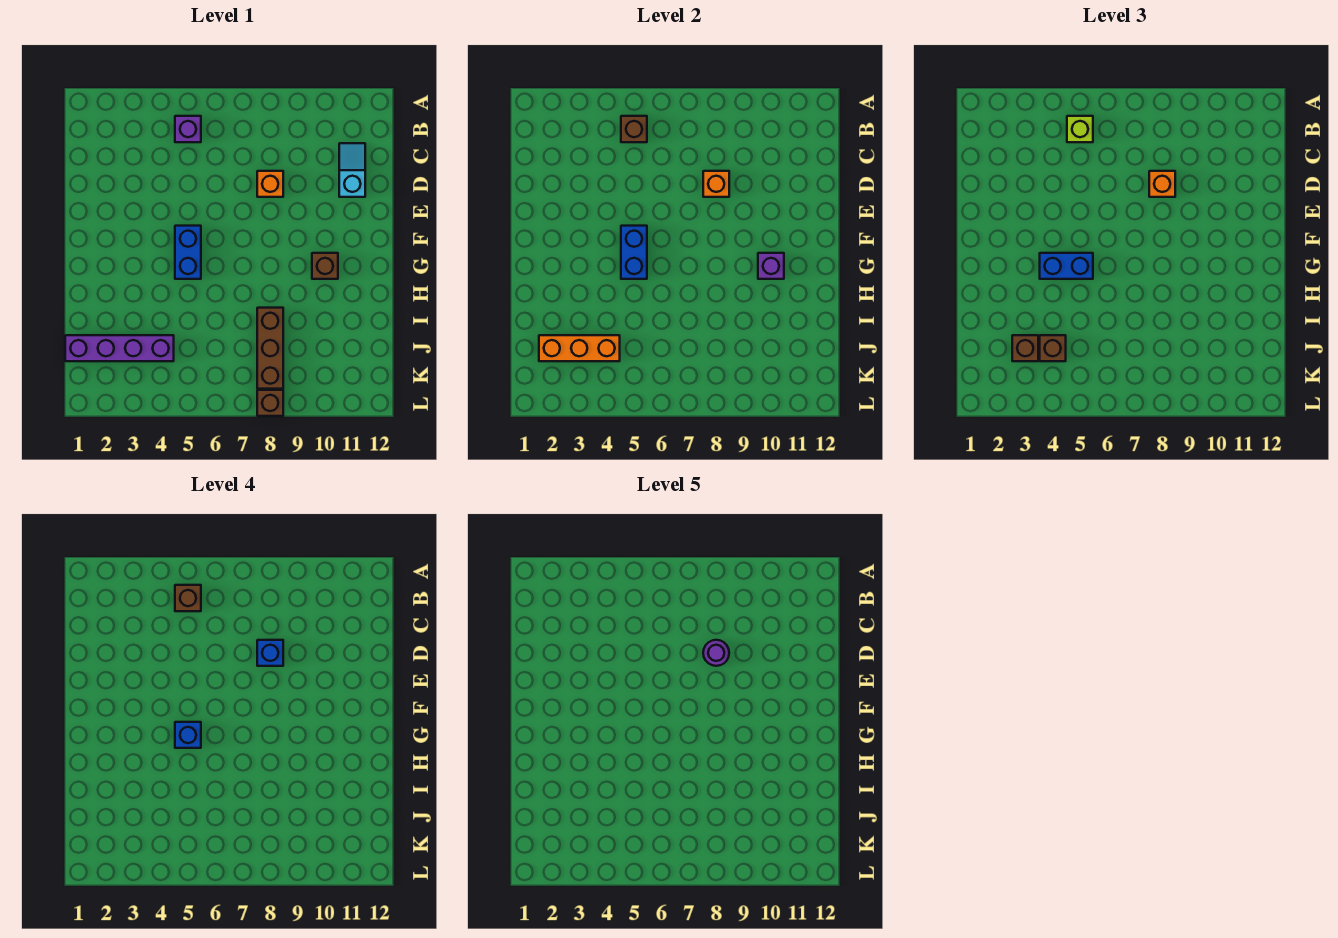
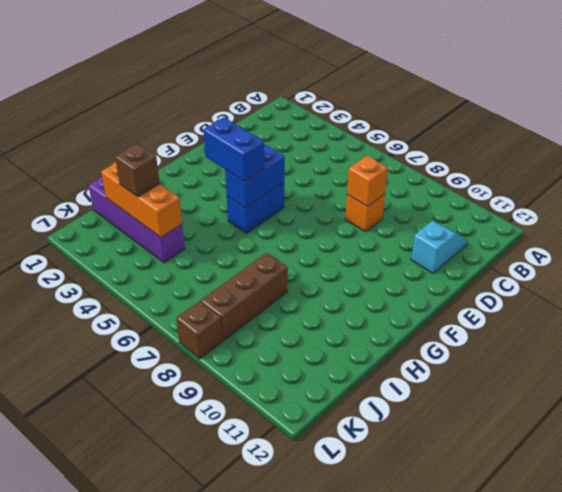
none -> purple brick B5 level 1
none -> brown brick G10 level 1
none -> brown brick B5 level 2

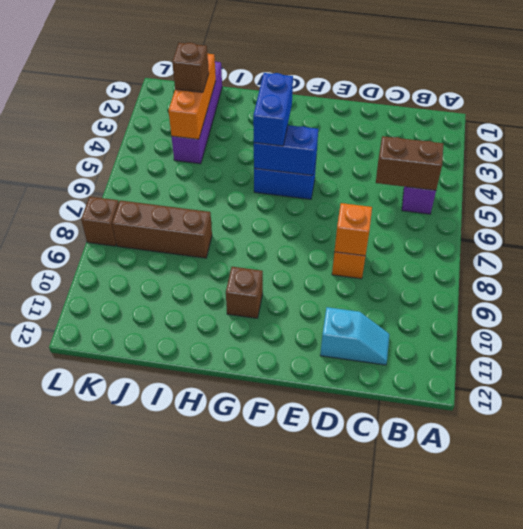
brown brick B5:C5 level 2 -> brown brick B5 level 2
none -> purple brick G10 level 2
none -> lime brick B5 level 3
none -> orange brick D8 level 3

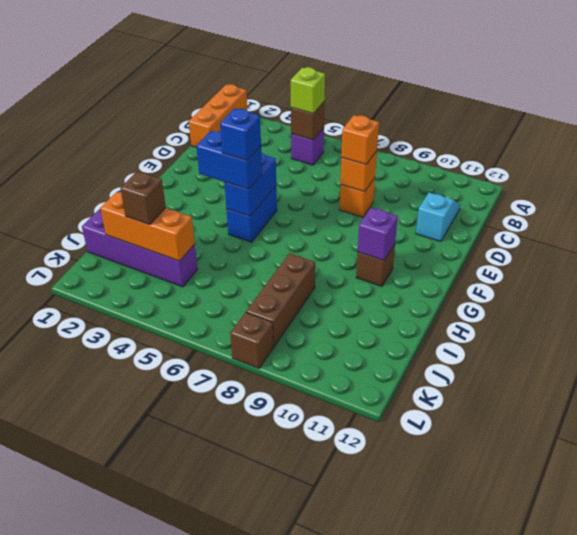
orange brick A1:C1 level 1 -> none
none -> brown brick J4 level 3
none -> brown brick B5 level 4
none -> blue brick D8 level 4

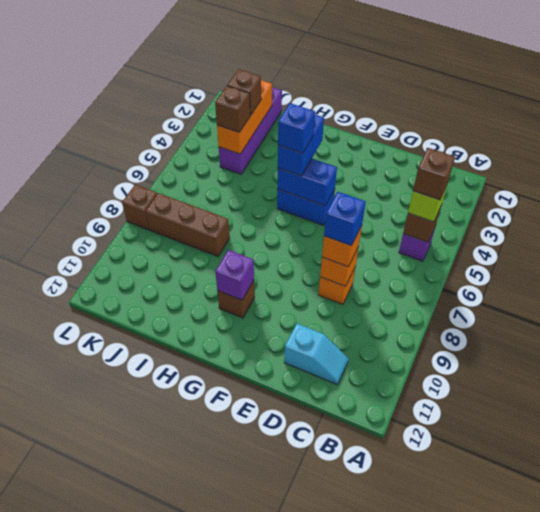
none -> purple round brick D8 level 5

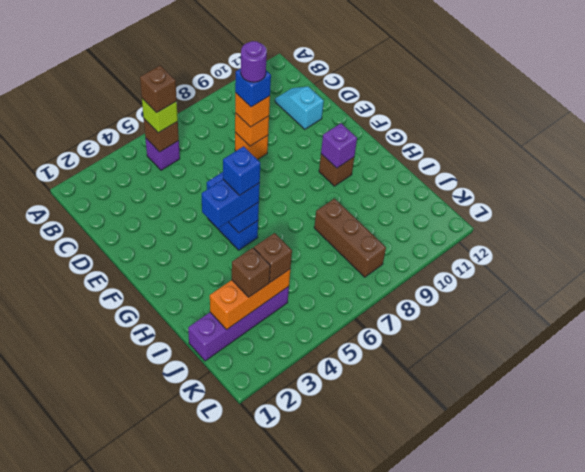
none -> brown brick L8 level 1

